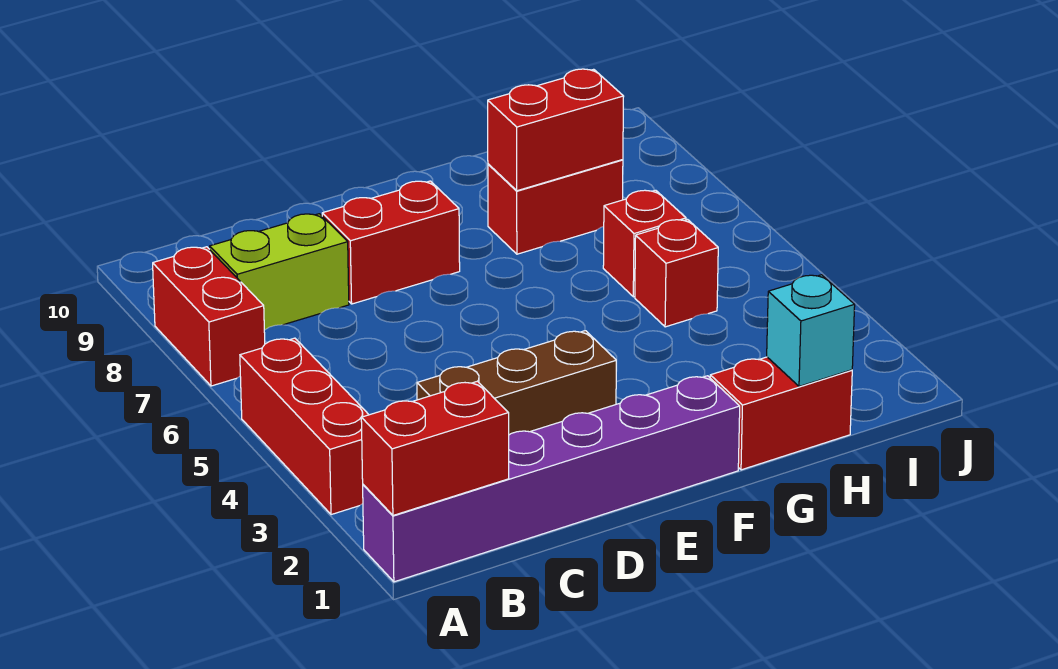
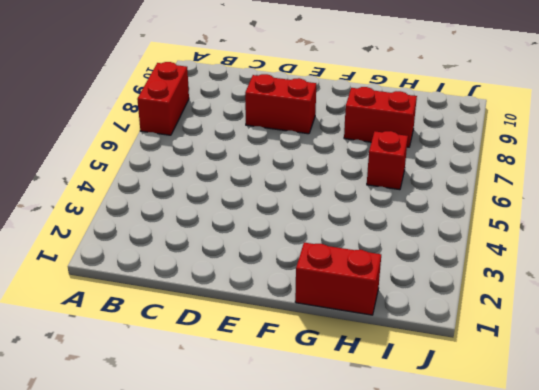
none -> purple brick A1:F1 level 1
none -> red brick A3:A5 level 1
none -> lime brick B8:C8 level 1

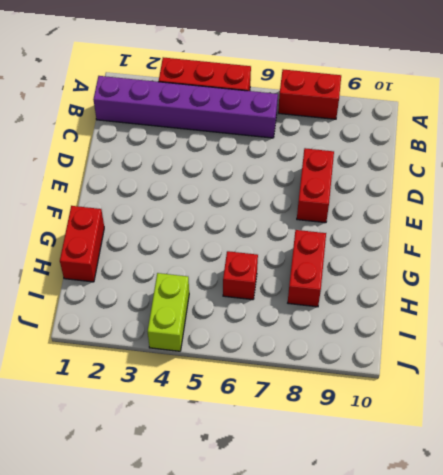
purple brick B1:B6 level 1 -> purple brick A1:F1 level 1
lime brick I4:J4 level 1 -> lime brick B8:C8 level 1
none -> brown brick C3:E3 level 1
none -> red brick H5 level 1
none -> red brick A1:B1 level 2

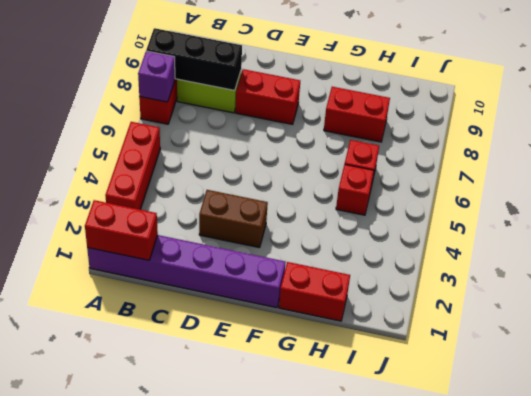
purple brick A7 level 2 -> none
black brick A8:C8 level 2 -> none
brown brick D3:E3 level 1 -> brown brick C3:E3 level 1
none -> red brick G8:H8 level 2
none -> cyan brick H1 level 2

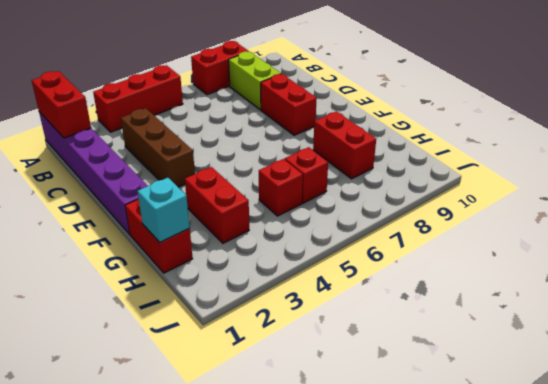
red brick G3:H3 level 1 -> red brick G8:H8 level 2

